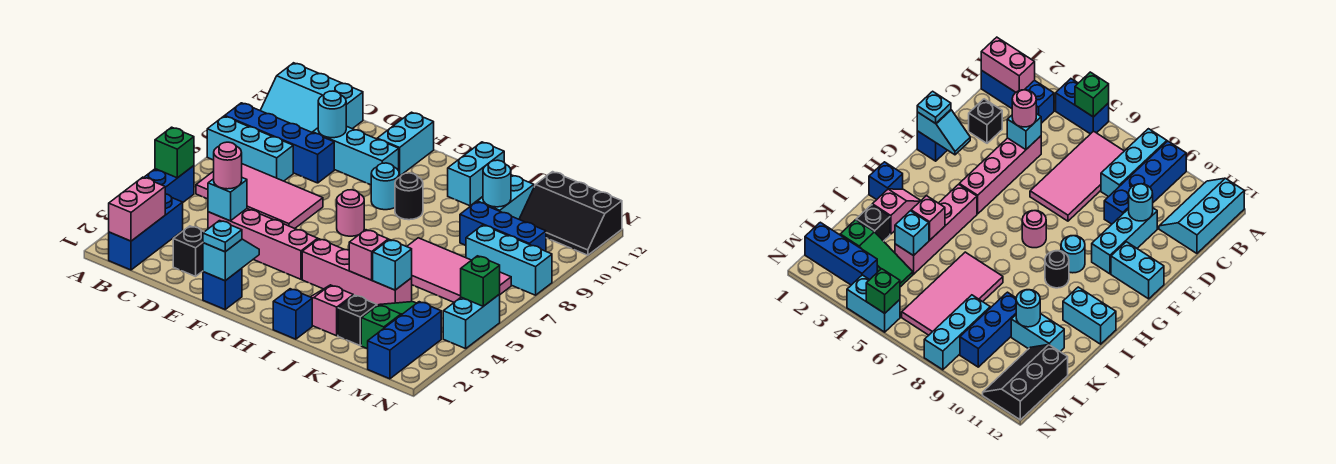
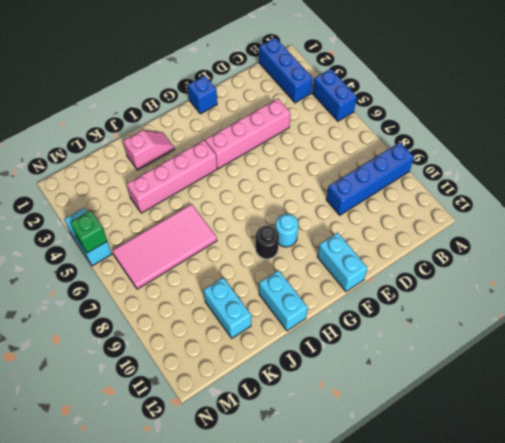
none -> cyan brick A8:C8 level 1
none -> cyan slope A11:C12 level 1 top 12
none -> pink tile B6:E7 level 1
none -> black brick D2 level 1

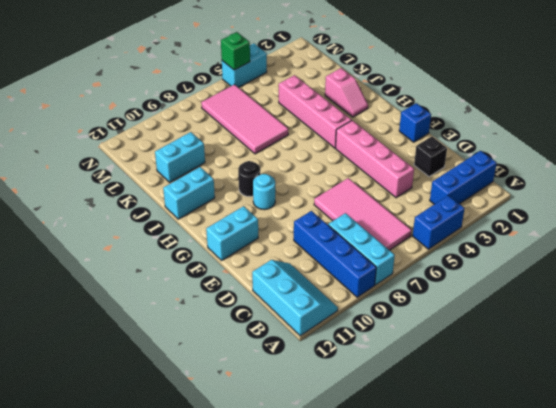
none -> cyan brick D10:F10 level 1
none -> pink round brick G7 level 1
none -> blue brick I1 level 1
none -> black brick K2 level 1

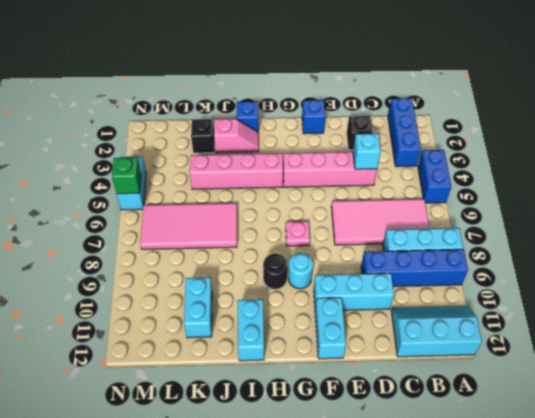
pink plate G7 level 1 -> pink round brick G7 level 1
none -> blue brick K9:M9 level 1
none -> green slope L2:L4 level 1 top 2
none -> cyan brick L8:N8 level 1
none -> black slope L11:N12 level 1 top 12

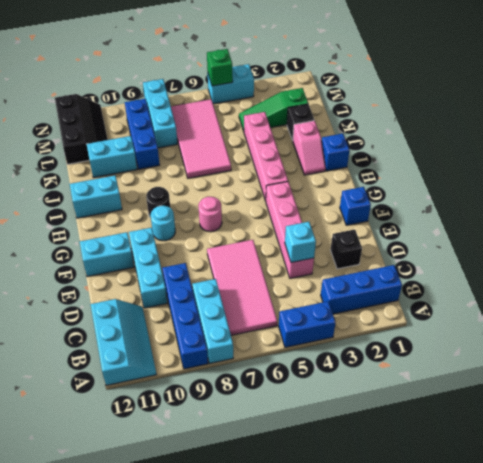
none -> blue brick M1:M3 level 1
none -> green brick A5 level 2
none -> pink brick B1:B2 level 2
none -> cyan round brick D10 level 2

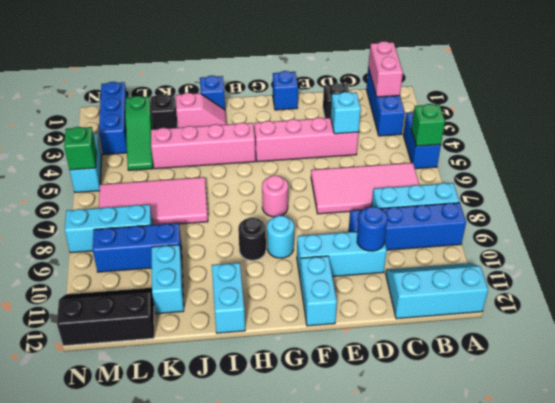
blue round brick D10 level 2 -> cyan round brick D10 level 2
none -> cyan slope F1:F2 level 2 top 1
none -> pink brick J4 level 2
none -> cyan brick K4 level 2
none -> cyan round brick K10 level 2

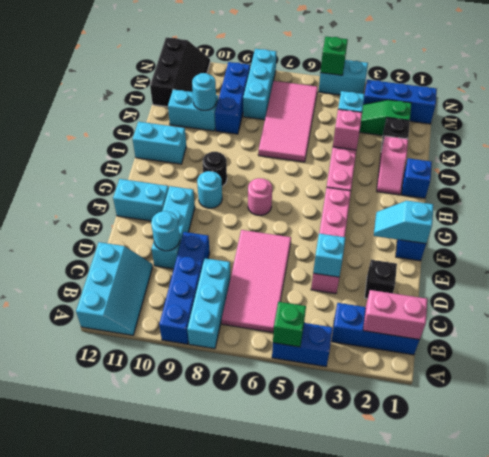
none -> pink round brick D4 level 3
none -> cyan plate F1 level 3

